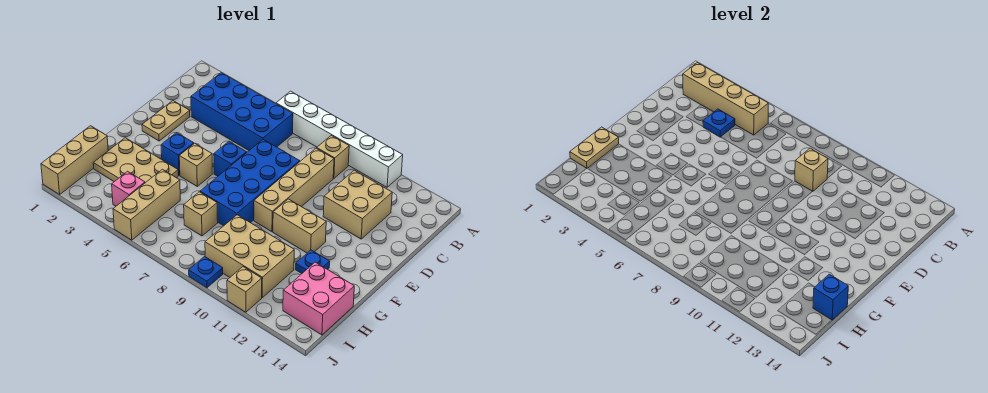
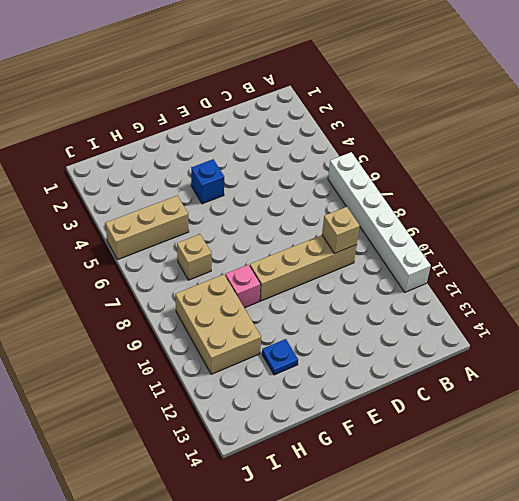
pink brick G9 level 1 -> pink brick I4 level 1
none -> blue brick B3:C6 level 1
none -> tan brick B9 level 1
none -> tan brick C11:D12 level 1

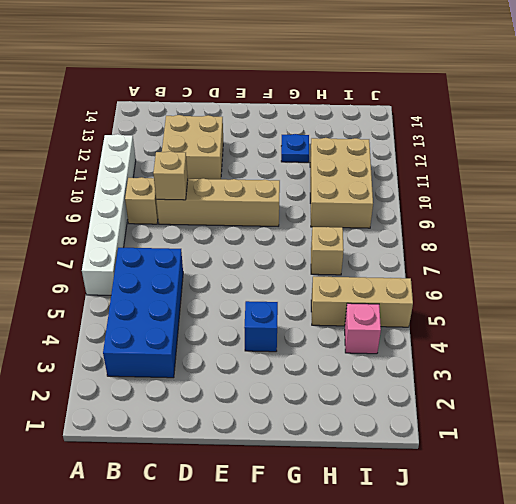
none -> tan plate D2:E2 level 1
none -> blue brick D7:G8 level 1
none -> blue brick E6 level 1

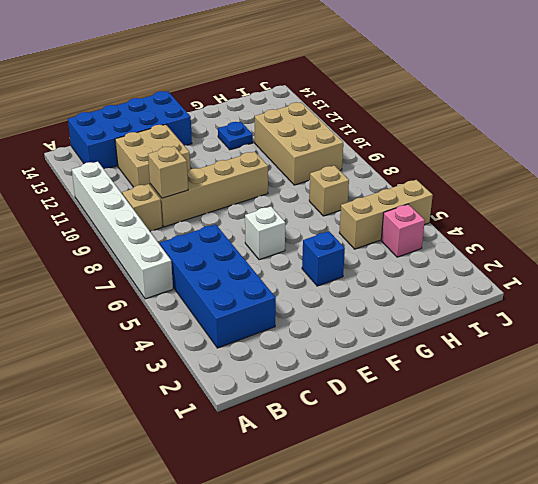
blue brick B13:E14 level 1 -> blue brick D7:G8 level 1
white brick E6 level 1 -> blue brick E6 level 1
none -> tan plate D2:E2 level 1
none -> tan brick F5 level 1
none -> tan brick F10:F11 level 1

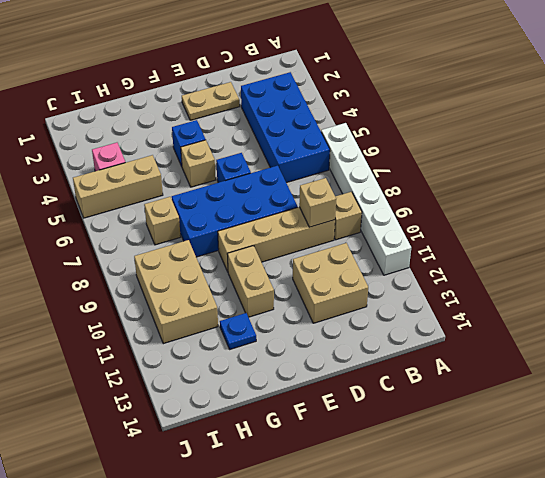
none -> tan plate G2:H4 level 1
none -> tan brick H1:J1 level 1
none -> pink brick H13:I14 level 1

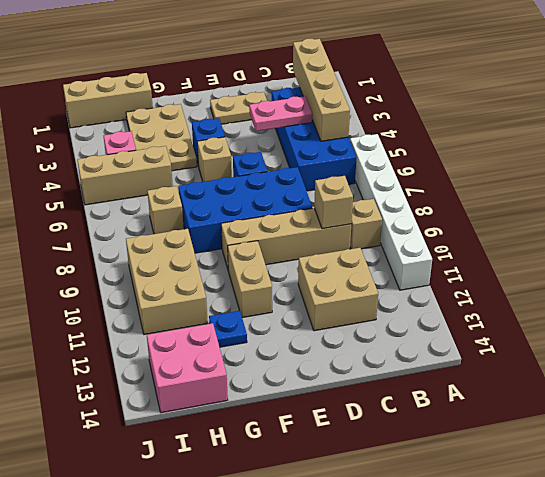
pink plate C4:D4 level 2 -> blue plate C4 level 2
none -> blue plate J9 level 1
none -> tan brick J11 level 1
none -> tan plate G1:H1 level 2

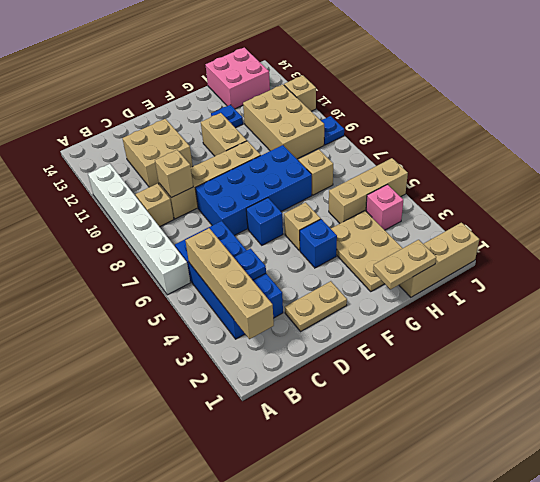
none -> blue brick H14 level 2

